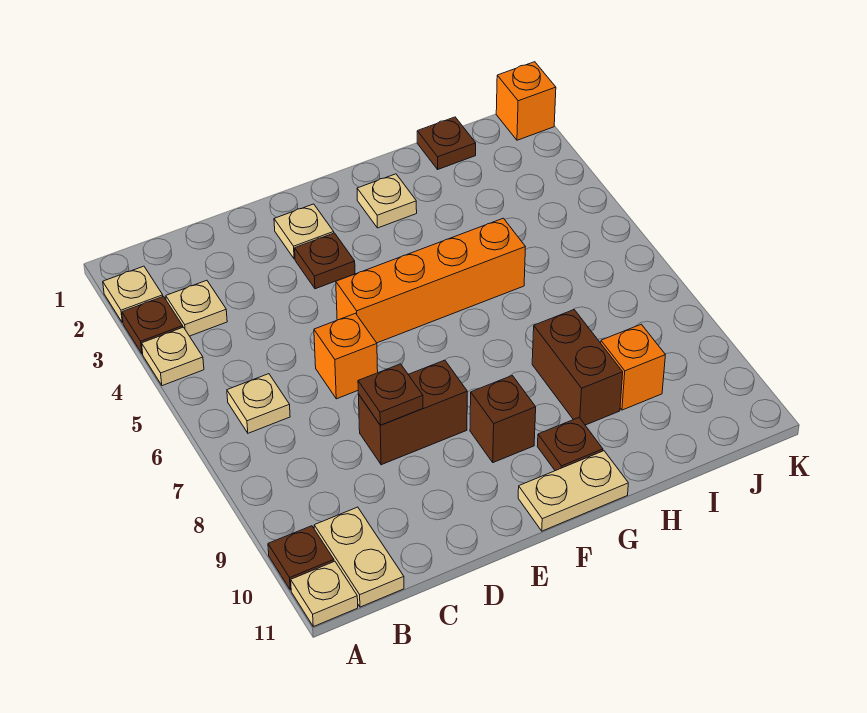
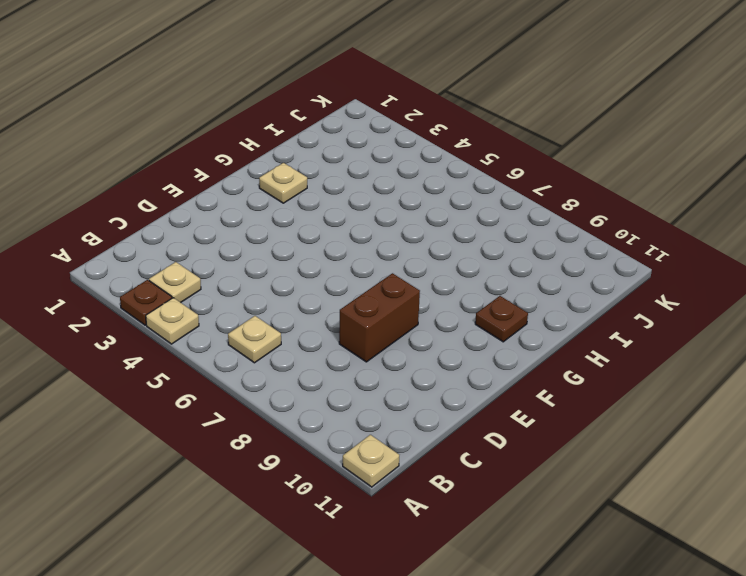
none -> tan plate A2 level 1
none -> brown plate A10 level 1
none -> tan plate B10:B11 level 1

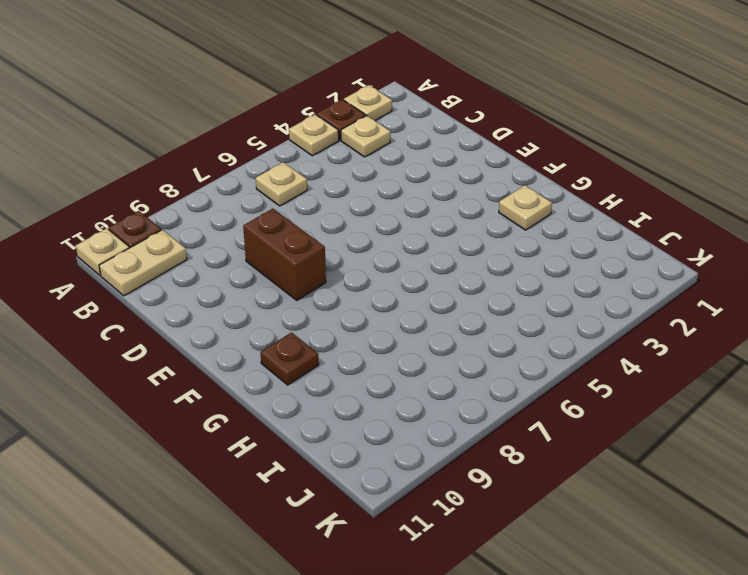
none -> orange brick D6 level 1
none -> tan plate E2 level 1
none -> brown plate E3 level 1

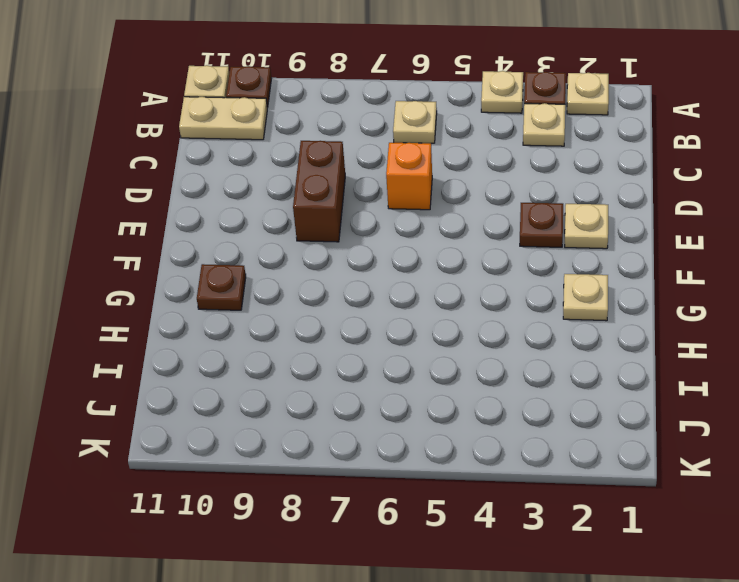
none -> orange brick E5:H5 level 1
none -> brown brick F9 level 1
none -> tan plate F11:G11 level 1

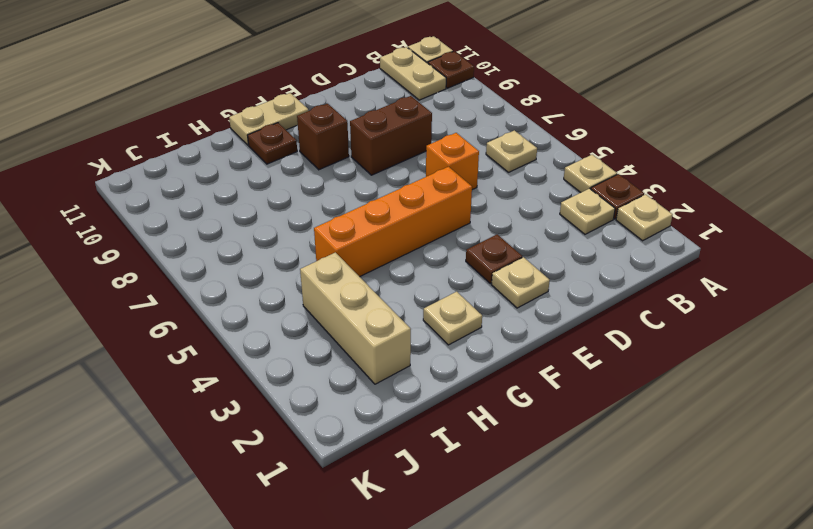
tan brick I2:I4 level 1 -> none
none -> brown brick H8:H9 level 1
none -> brown plate I1 level 1
none -> orange brick I9 level 1

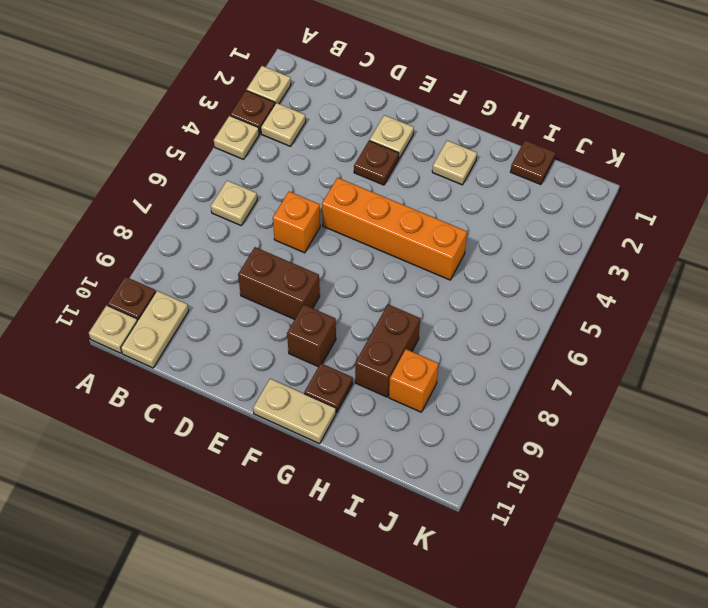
none -> orange brick K1 level 1
none -> brown plate D8 level 2

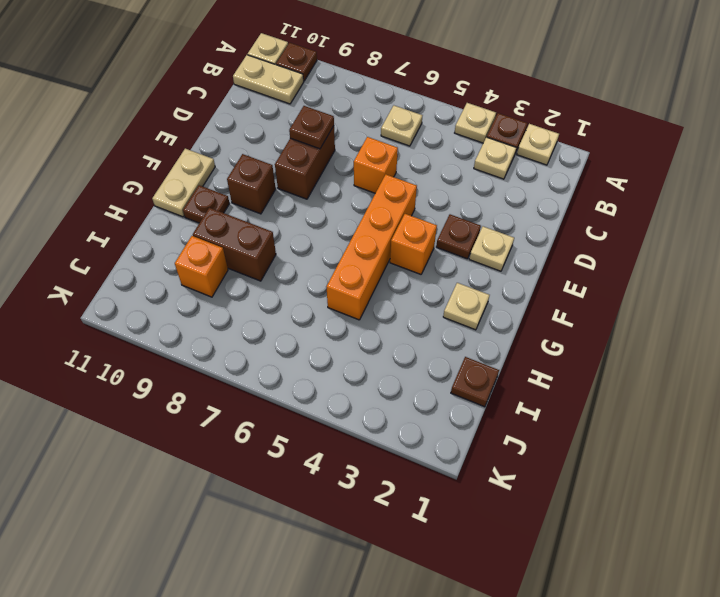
orange brick F4 level 1 -> orange brick K1 level 1

